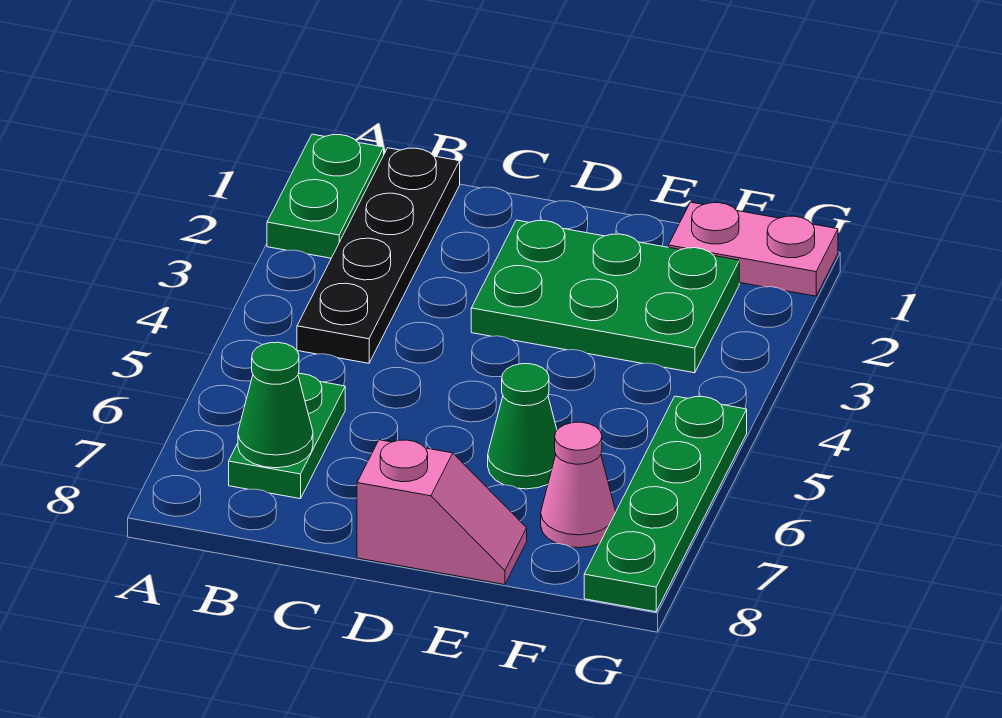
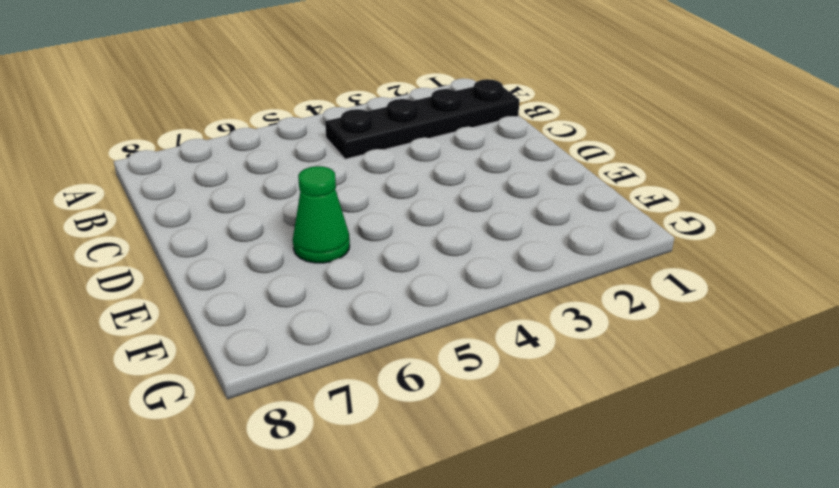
none -> green plate A1:A2 level 1
none -> green plate B6:B7 level 1

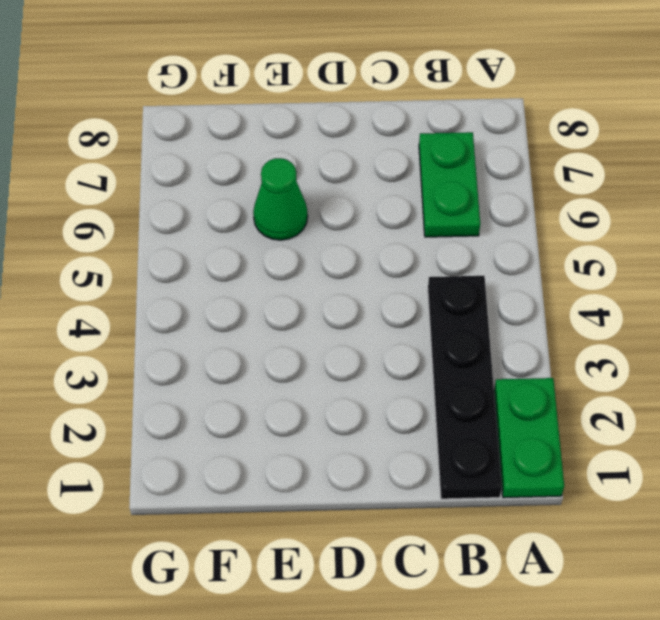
none -> green plate D2:F3 level 1
none -> pink slope D8:E8 level 1 top D

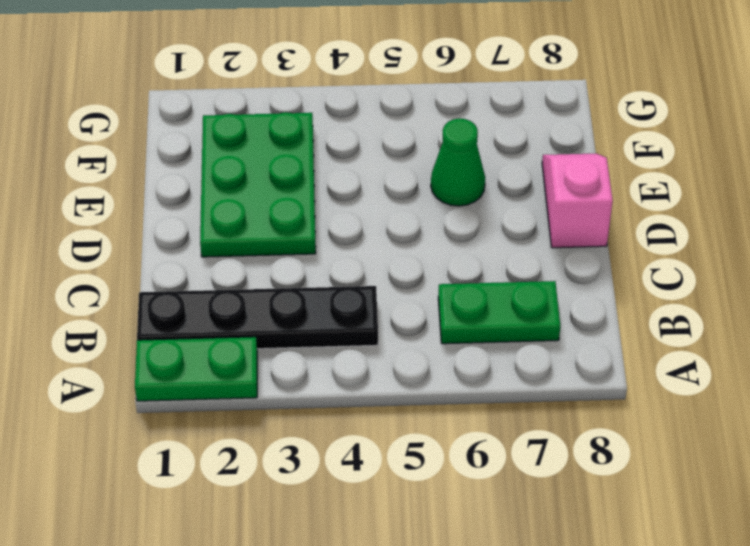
none -> pink plate F1:G1 level 1
none -> pink cone F7 level 1

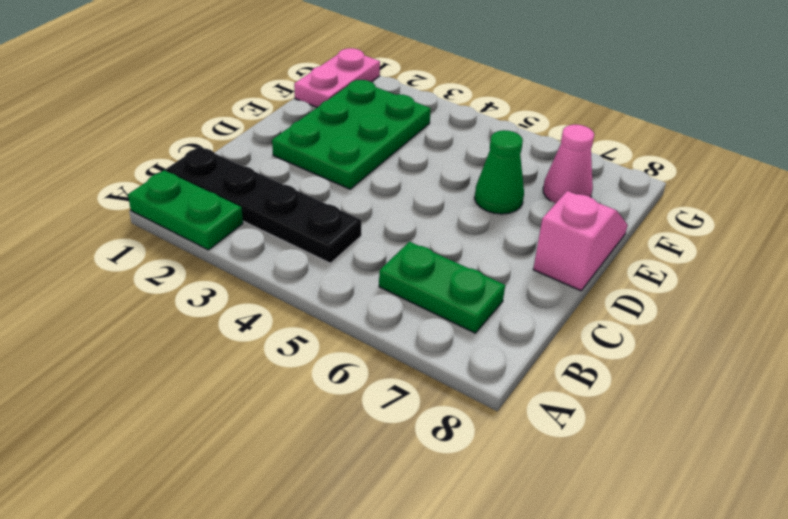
none -> green plate G5:G8 level 1
none -> green cone B7 level 2

